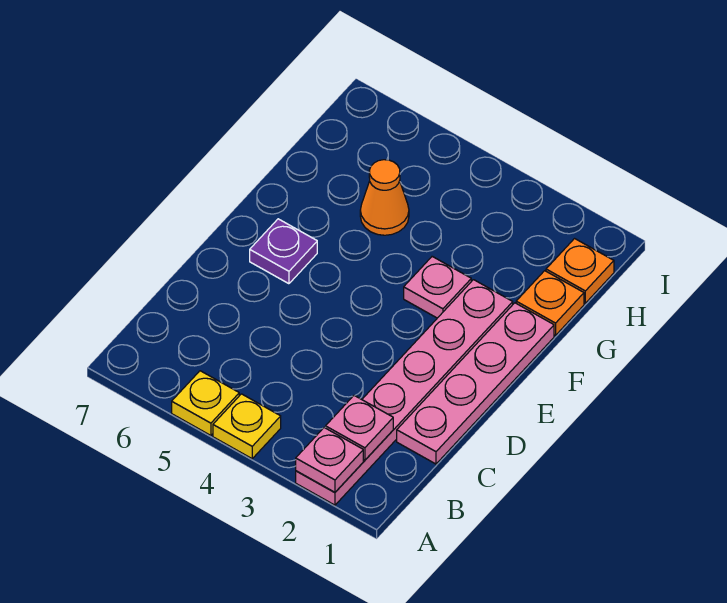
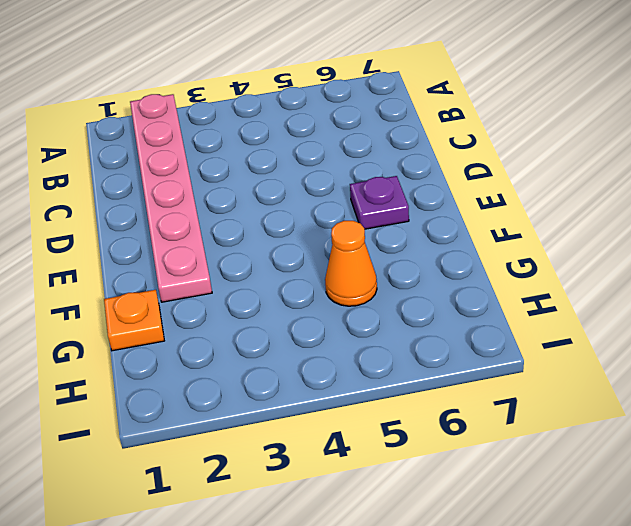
none -> yellow plate A4 level 1
none -> yellow plate A5 level 1

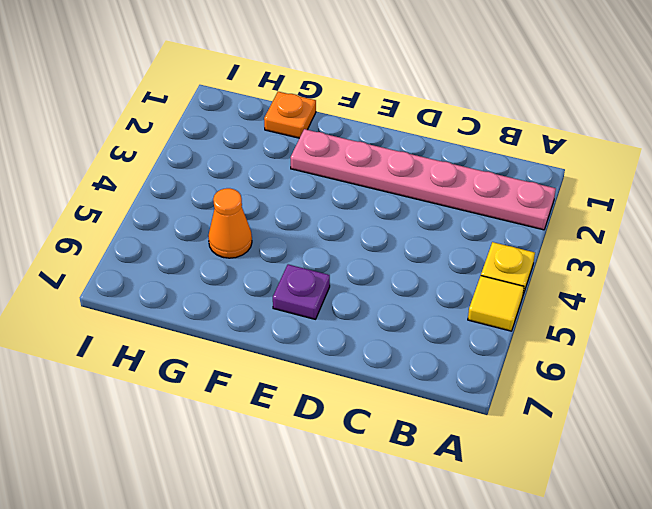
yellow tile A5 level 1 -> yellow plate A5 level 1
none -> pink plate C1:F1 level 1
none -> pink plate F3 level 1

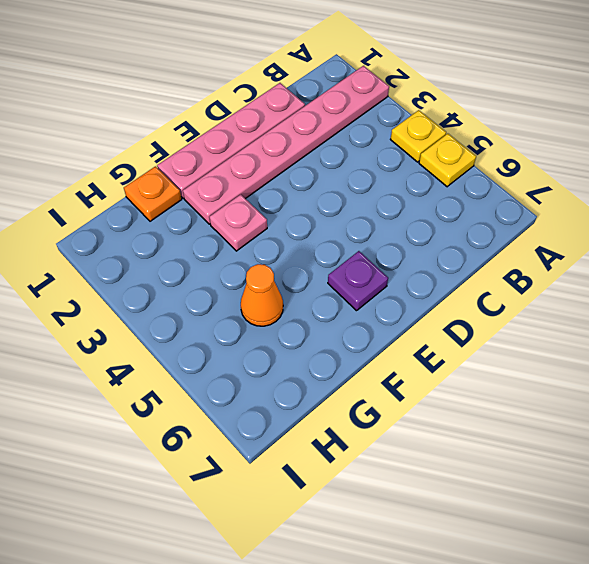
none -> orange plate H1 level 1
none -> pink plate A2 level 2

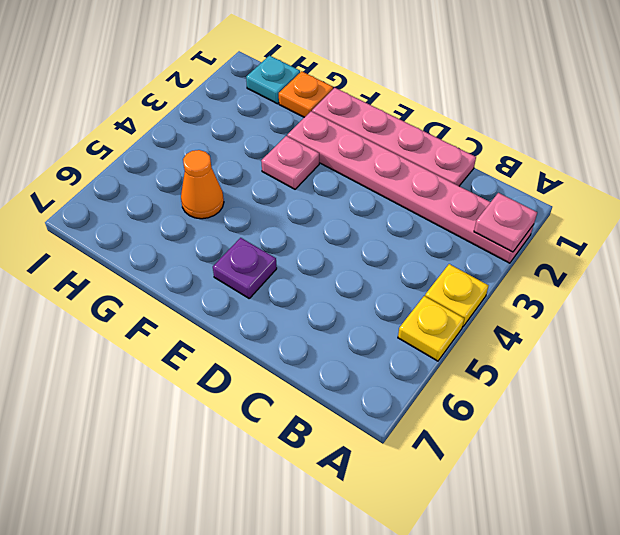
cyan plate H1 level 1 -> orange plate H1 level 1
none -> pink plate B2 level 2

